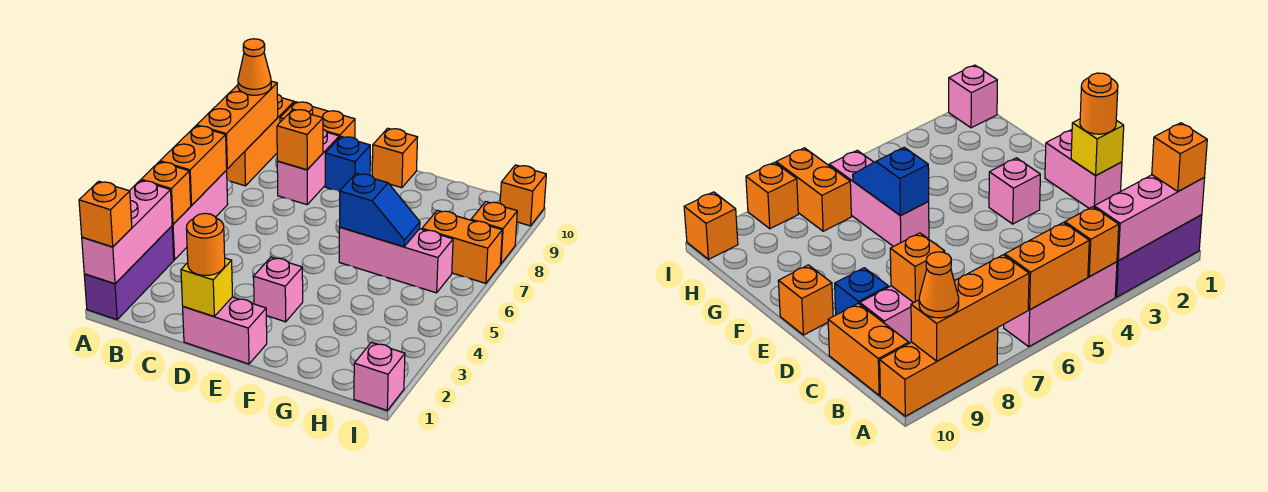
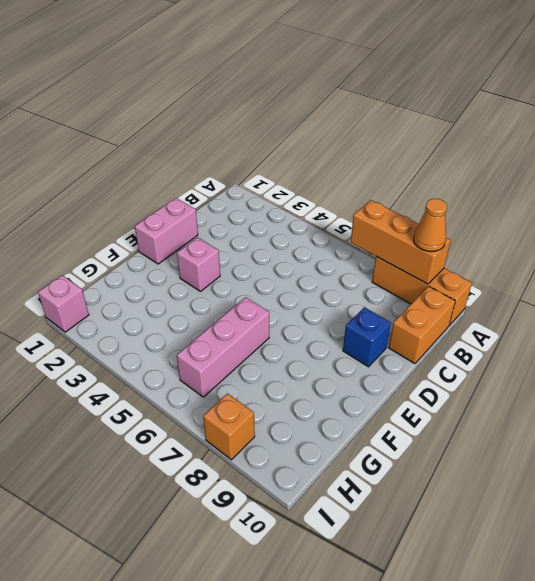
none -> purple brick A1:A3 level 1
none -> pink brick A4:A6 level 1
none -> pink brick C8:C9 level 1

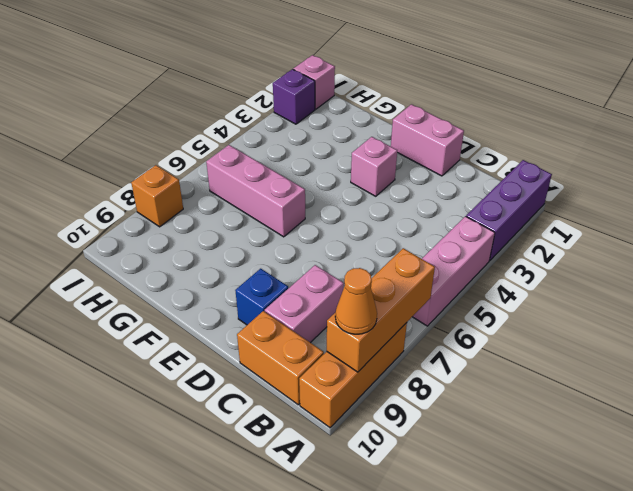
purple brick I2 level 1 -> none
none -> orange brick E10 level 1
none -> orange brick H7:I7 level 1
none -> orange brick I10 level 1

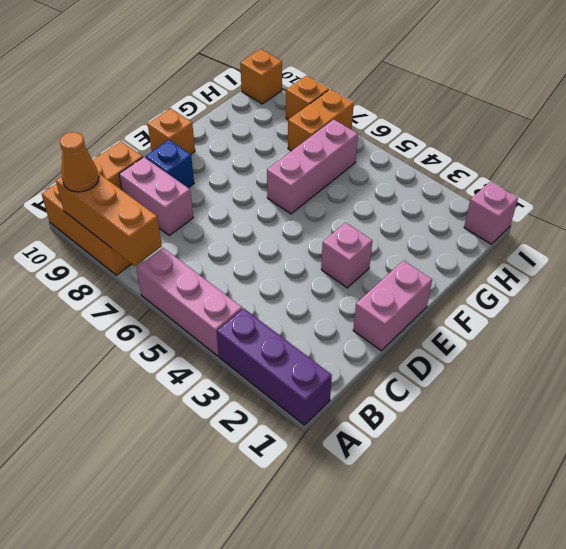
none -> pink brick A1:A3 level 2
none -> orange brick A4 level 2
none -> orange brick A5:A6 level 2

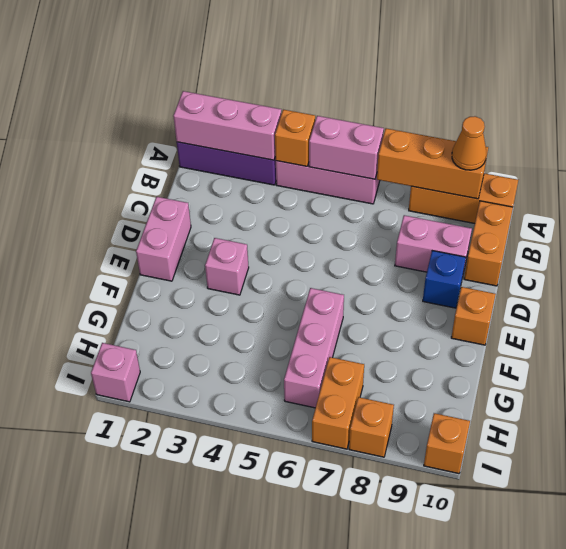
pink brick A5:A6 level 2 -> orange brick A5:A6 level 2
none -> orange brick C8 level 2
none -> yellow brick D1 level 2
none -> blue slope F6:G6 level 2 top F

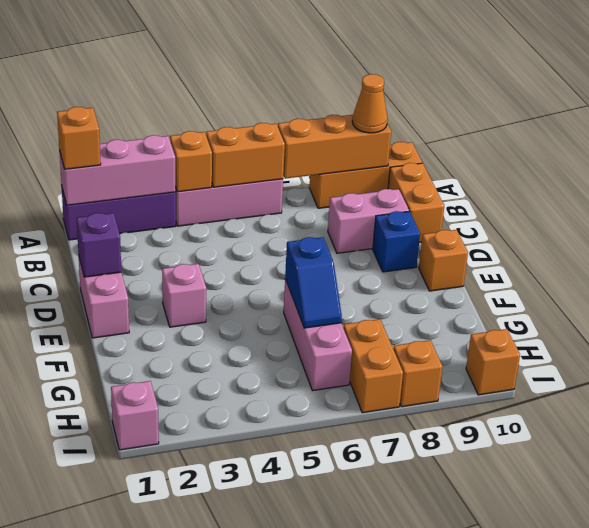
purple brick D1 level 2 -> yellow brick D1 level 2
none -> orange brick C8 level 2
none -> orange round brick D1 level 3

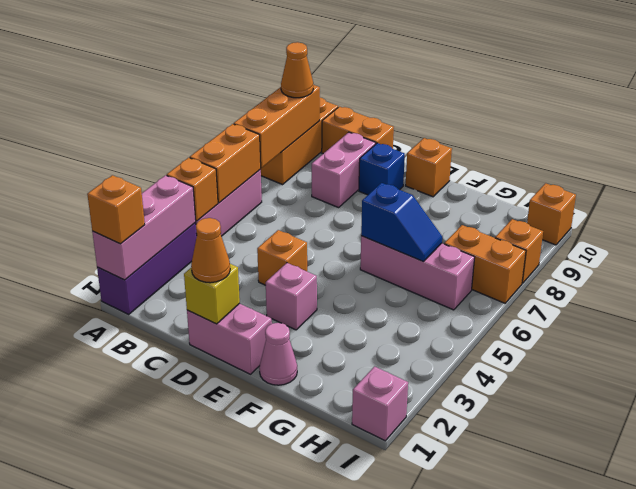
orange cone D1 level 3 -> orange round brick D1 level 3
orange brick D4 level 1 -> orange brick C8 level 2
pink cone F1 level 1 -> none

